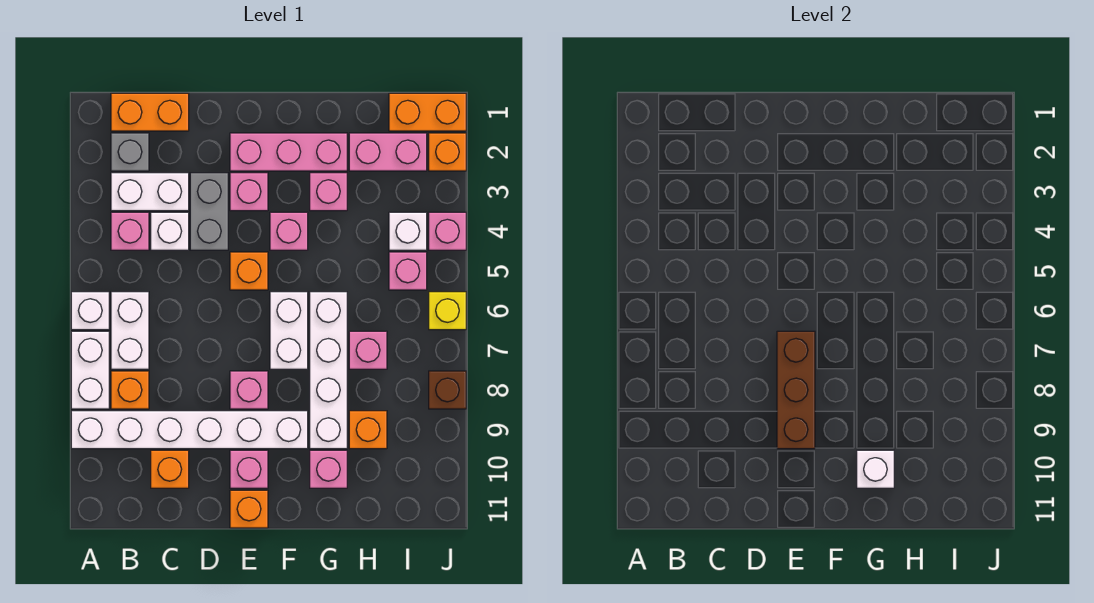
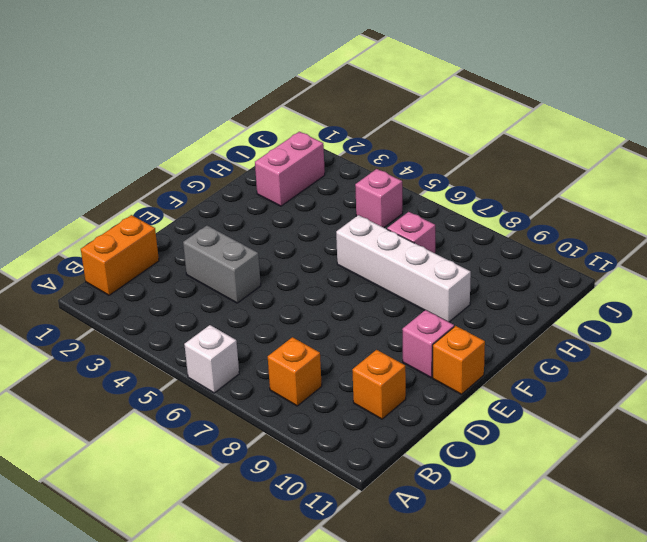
none -> white brick A7:A8 level 1
none -> white brick A9:F9 level 1
none -> grey brick B2 level 1
none -> white brick B3:C3 level 1

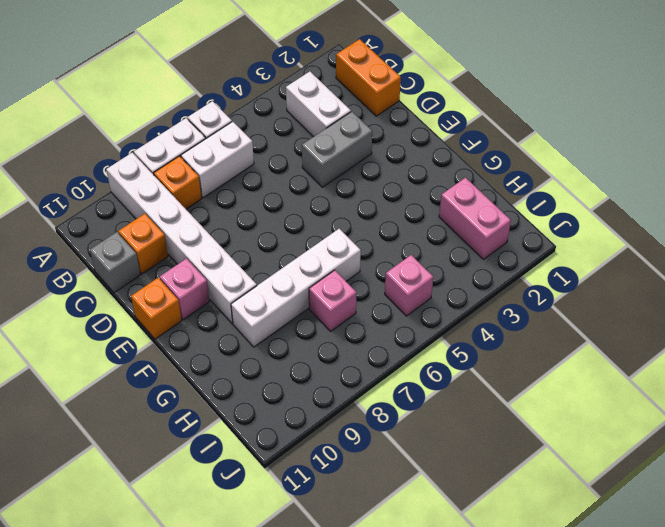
grey brick C11 level 1 -> grey brick B2 level 1
none -> pink brick B4 level 1
none -> white brick C4 level 1
none -> pink brick E2:G2 level 1
none -> pink brick E3 level 1

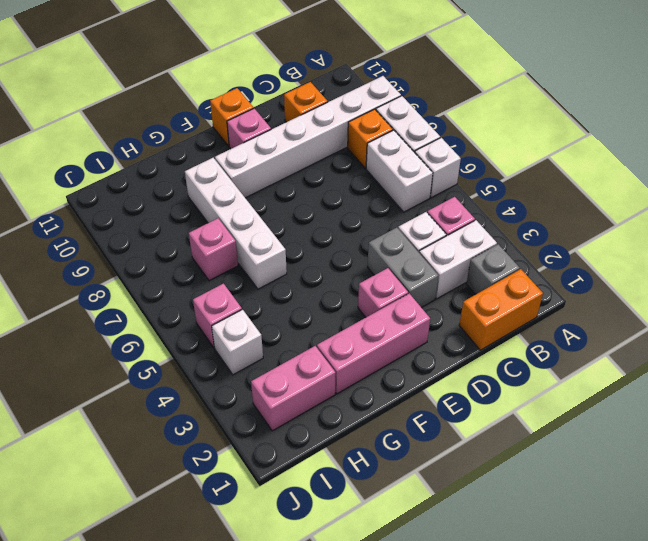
none -> orange brick E5 level 1
none -> pink brick E8 level 1
none -> pink brick F4 level 1
none -> white brick F6:F7 level 1

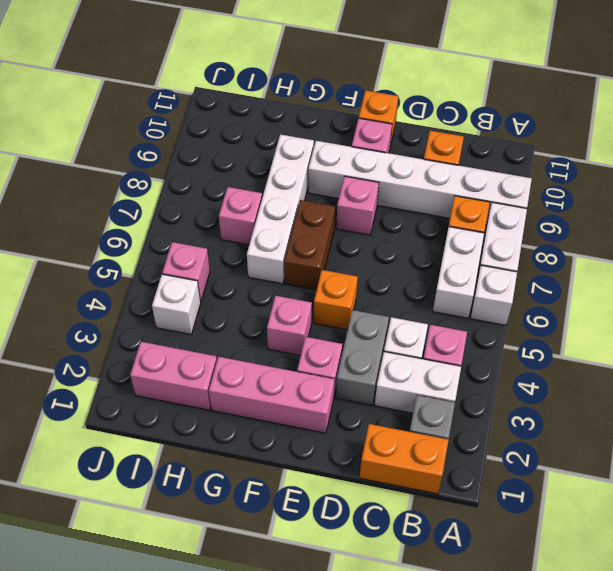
brown brick F6:F7 level 1 -> white brick F6:F7 level 1
none -> pink brick G3 level 1
none -> pink brick G10 level 1
none -> orange brick H9 level 1
none -> orange brick I1:J1 level 1

